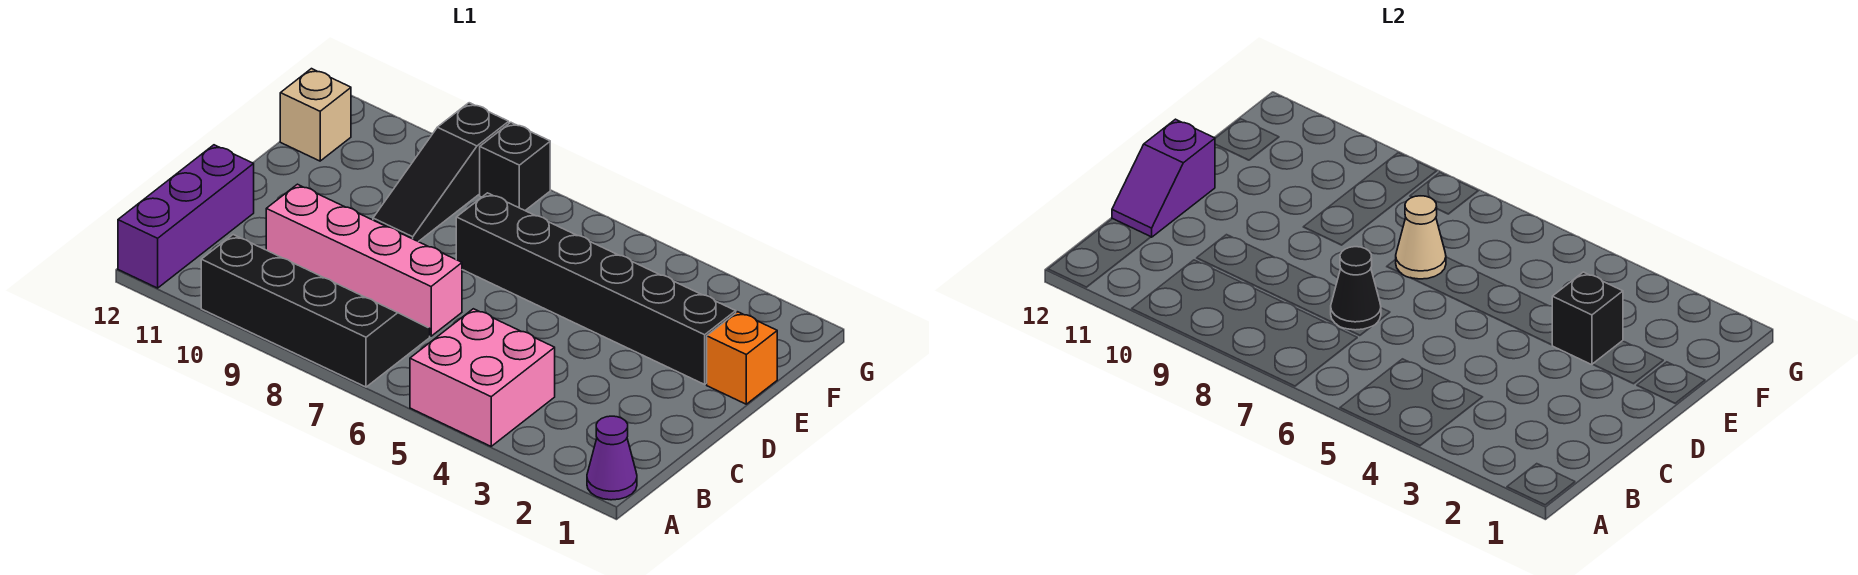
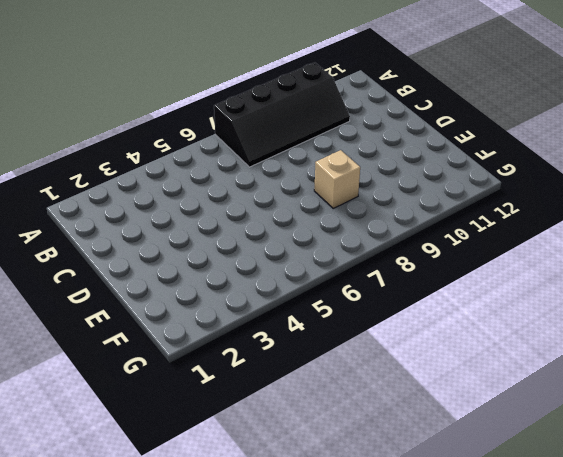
tan brick E8 level 1 -> tan brick F12 level 1
none -> purple cone A1 level 1
none -> pink brick A4:B5 level 1
none -> purple brick A12:C12 level 1

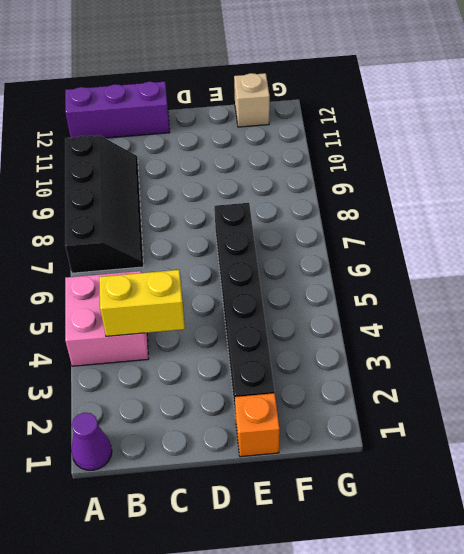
yellow brick B4:C4 level 2 -> none
none -> pink brick C7:C10 level 1
none -> black slope E9:G9 level 1 top G
none -> black brick G8 level 1

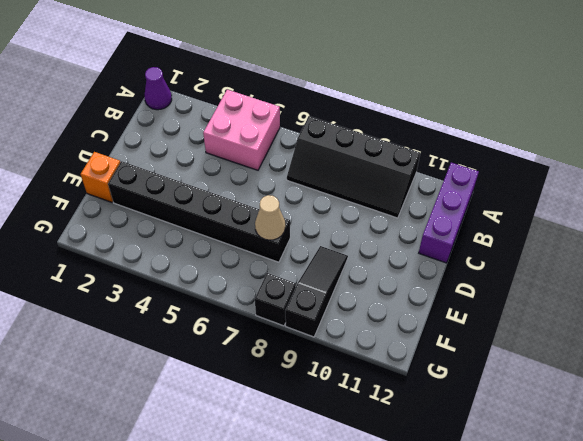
none -> pink brick C7:C10 level 1
none -> tan brick F12 level 1
none -> black cone C7 level 2

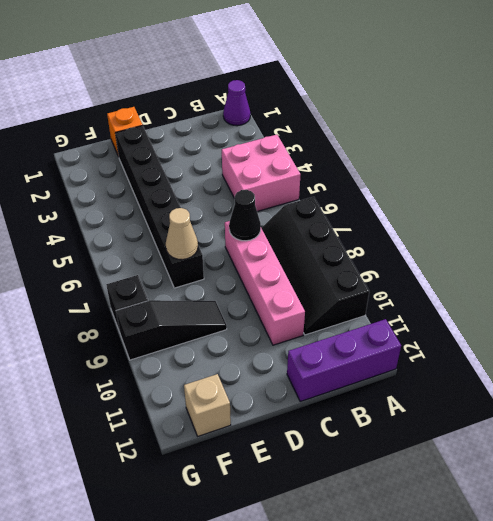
none -> purple slope C12:D12 level 2 top D
none -> black brick E3 level 2

